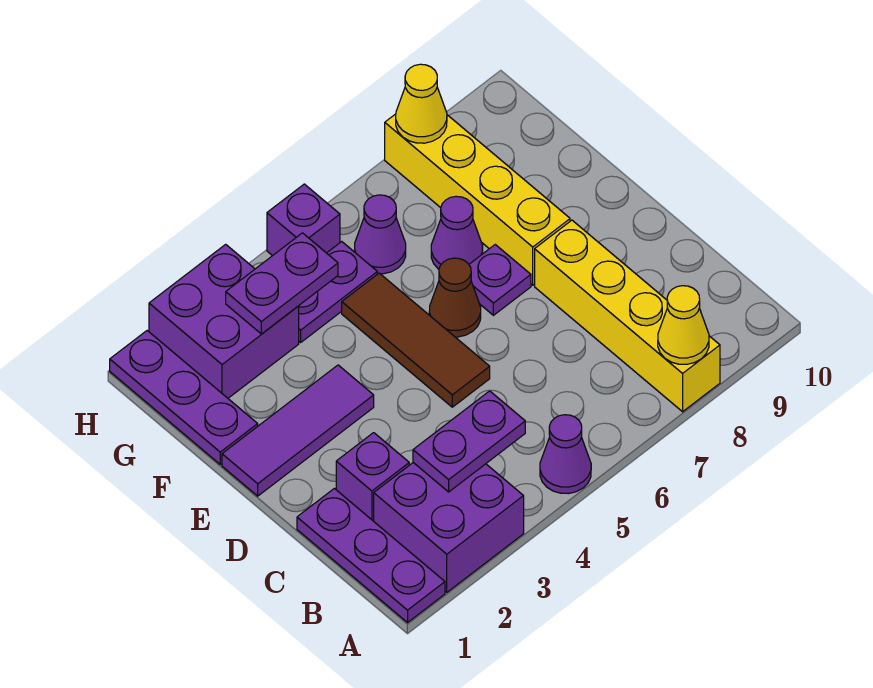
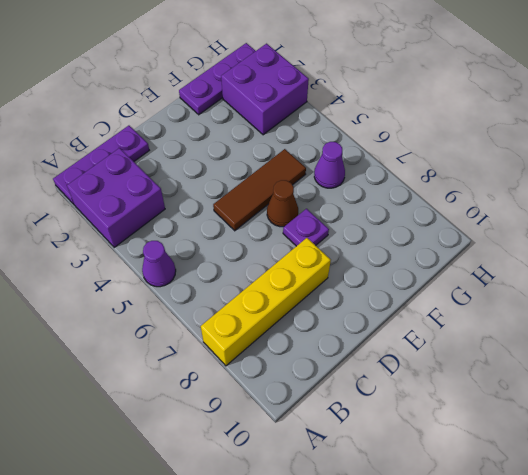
none -> purple brick C2 level 1
none -> purple tile E1:E3 level 1
none -> yellow brick E8:H8 level 1

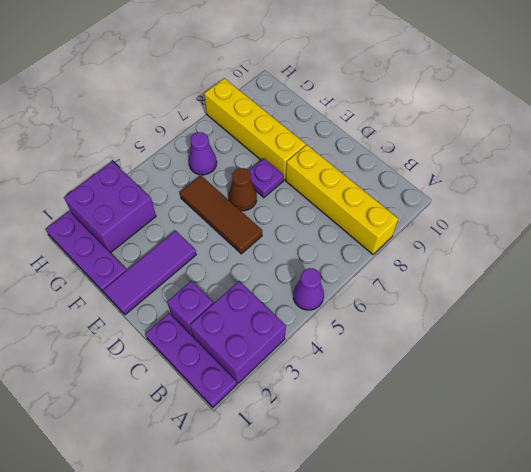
none -> purple cone F7 level 1
none -> purple plate G4:G5 level 1
none -> purple brick H5 level 1

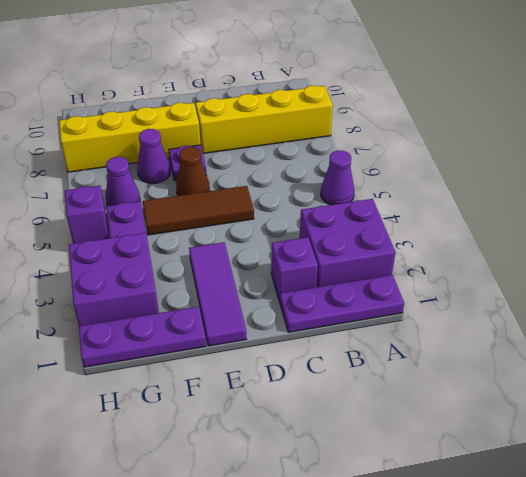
none -> yellow cone A8 level 2
none -> purple plate B3:B4 level 2
none -> purple plate G3:G4 level 2

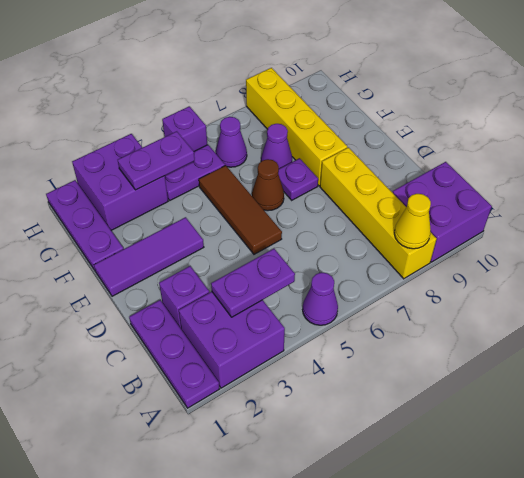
purple brick A9:B10 level 1 -> none
none -> yellow cone H8 level 2

